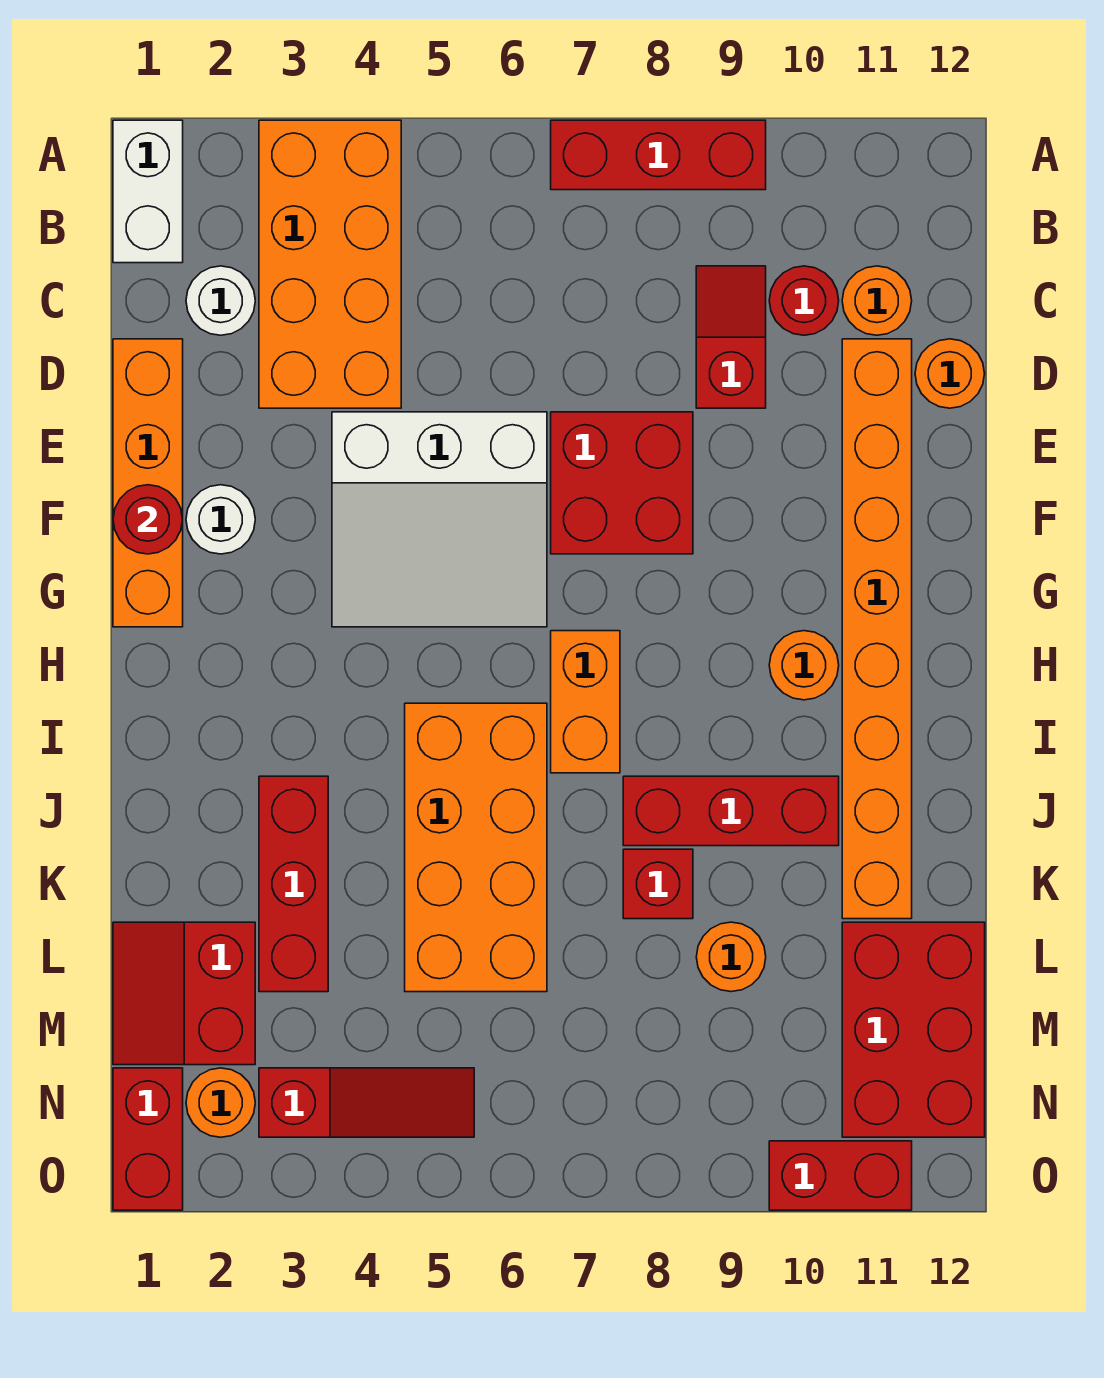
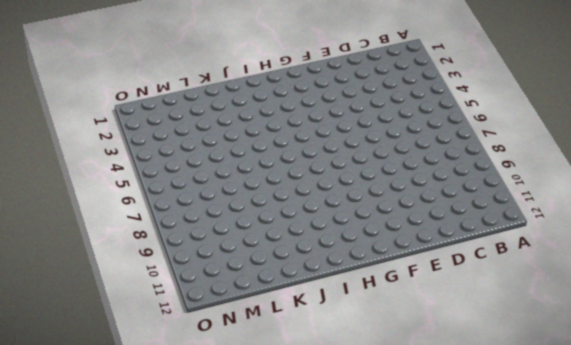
none -> white brick A1:B1 level 1
none -> orange brick A3:D4 level 1
none -> red brick A7:A9 level 1

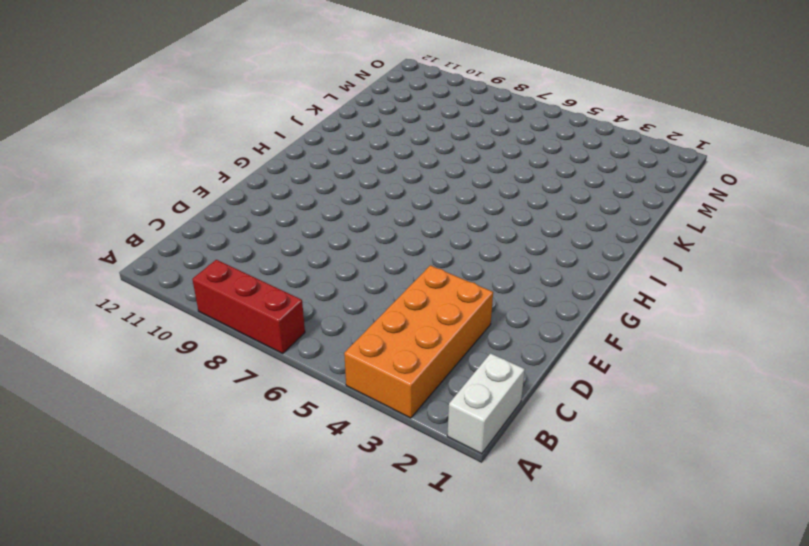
none -> white round brick C2 level 1
none -> red slope C9:D9 level 1 top D
none -> red round brick C10 level 1

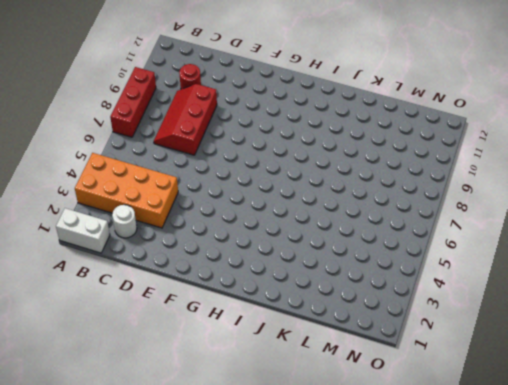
red slope C7:D9 level 1 top D -> red slope C9:D9 level 1 top D
none -> orange round brick C11 level 1
none -> orange brick D1:G1 level 1
none -> orange brick D11:K11 level 1

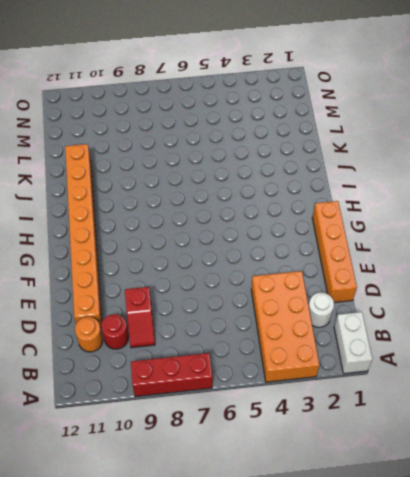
none -> orange round brick D12 level 1
none -> white slope E4:G6 level 1 top E
none -> red brick E7:F8 level 1

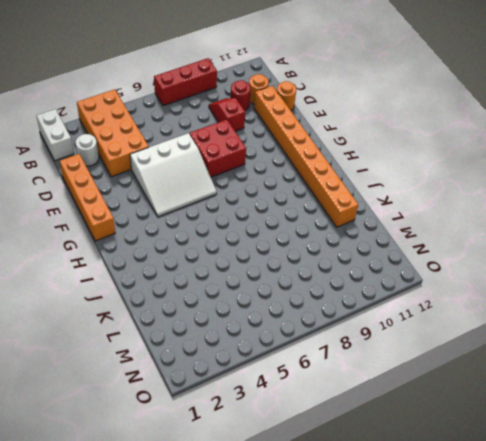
none -> white round brick F2 level 1
none -> orange brick H7:I7 level 1
none -> orange round brick H10 level 1

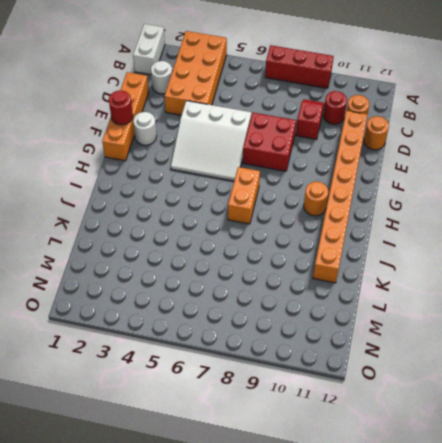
none -> orange brick I5:L6 level 1
none -> red brick J3:L3 level 1
none -> red brick J8:J10 level 1

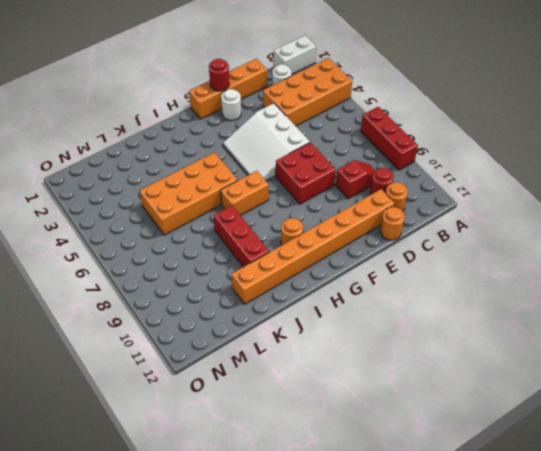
none -> red brick J3:L3 level 1
none -> red brick K8 level 1
none -> red slope L1:M2 level 1 top 2

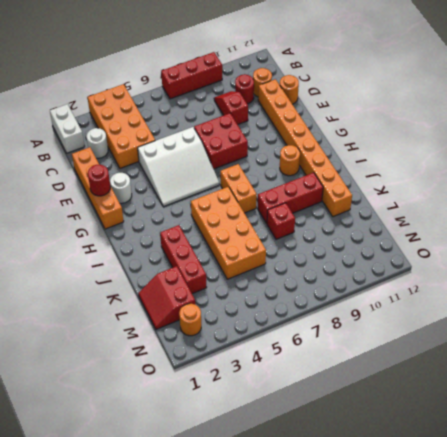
none -> orange round brick L9 level 1
none -> red brick L11:N12 level 1
none -> red brick N1:O1 level 1

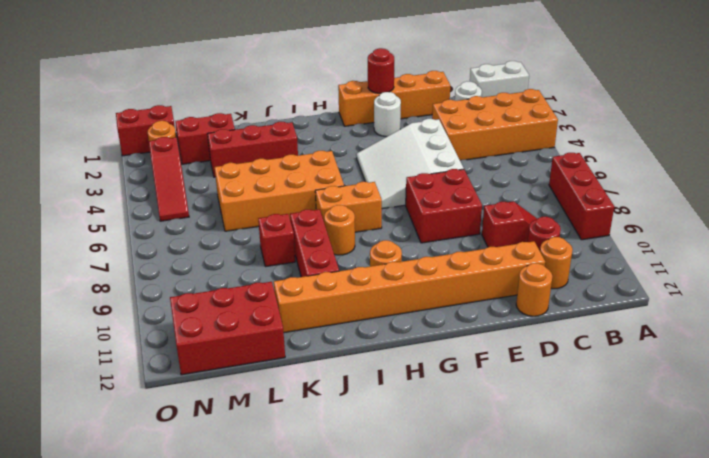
orange round brick I8 level 1 -> orange round brick L9 level 1
none -> red brick O10:O11 level 1

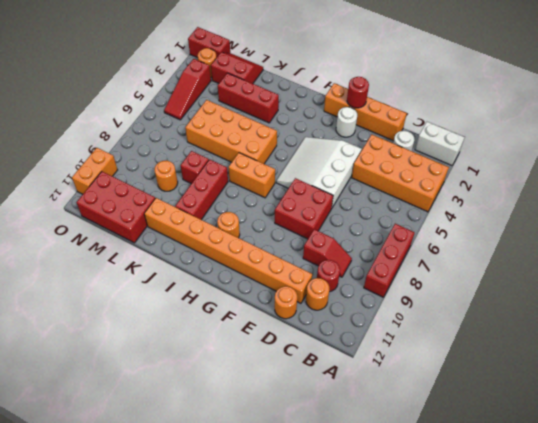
orange brick O10:O11 level 1 -> red brick O10:O11 level 1

